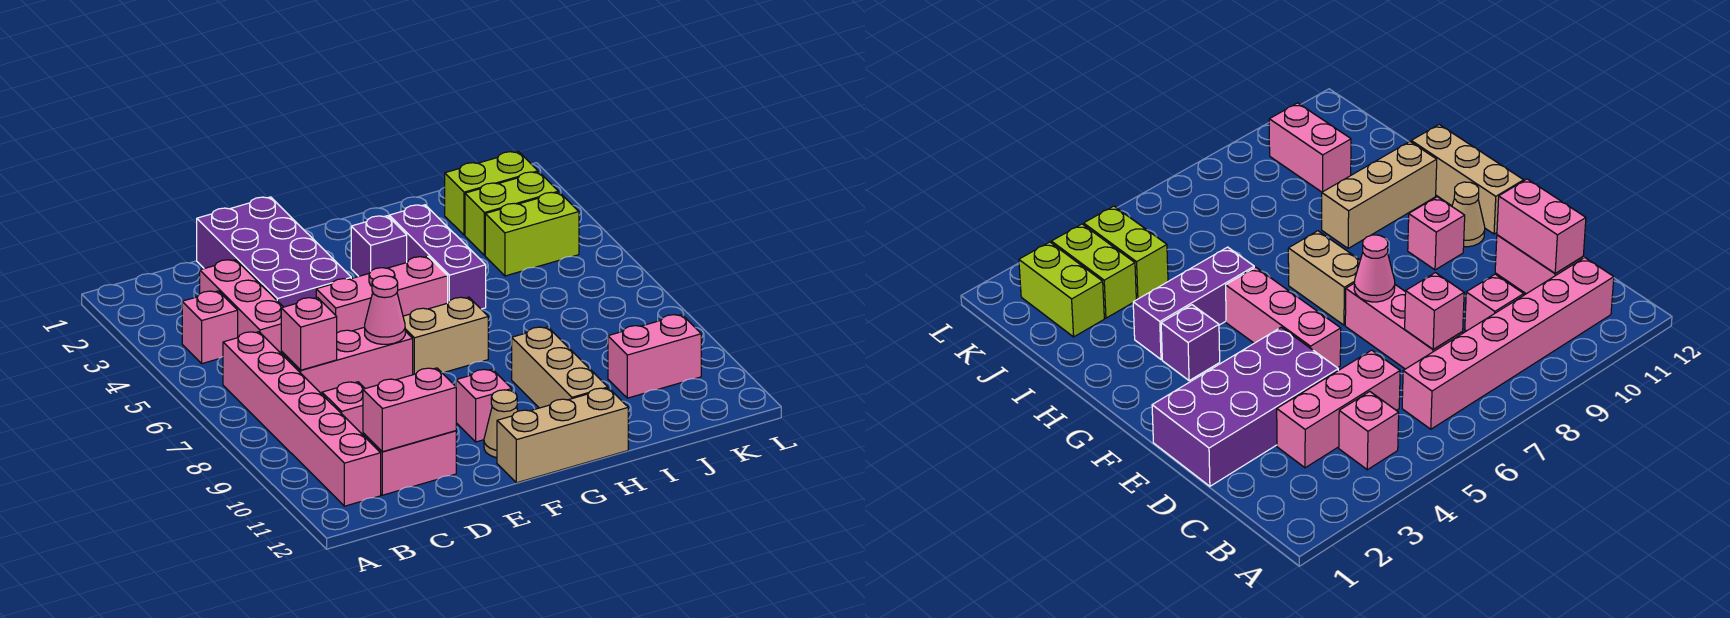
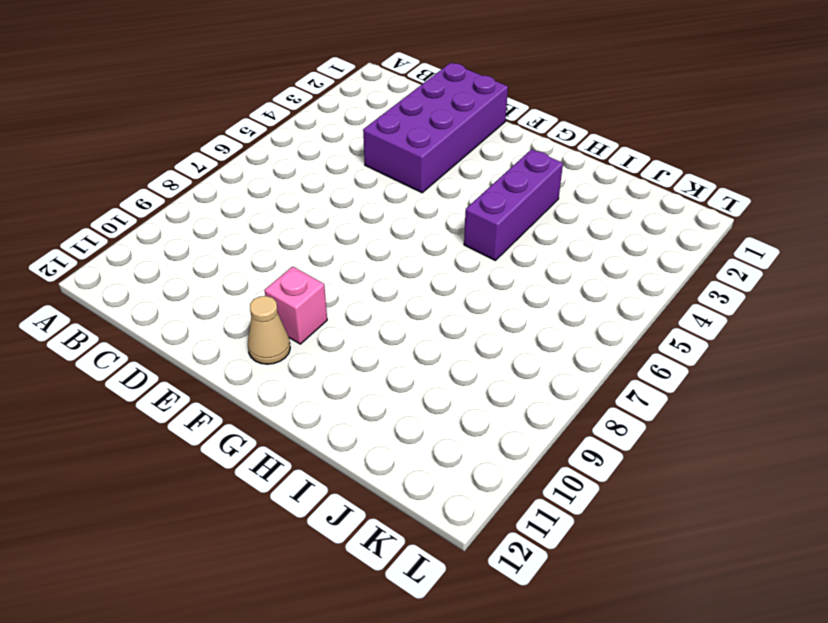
none -> pink brick B4 level 1
none -> pink brick B6:B11 level 1
none -> pink brick C3:C5 level 1

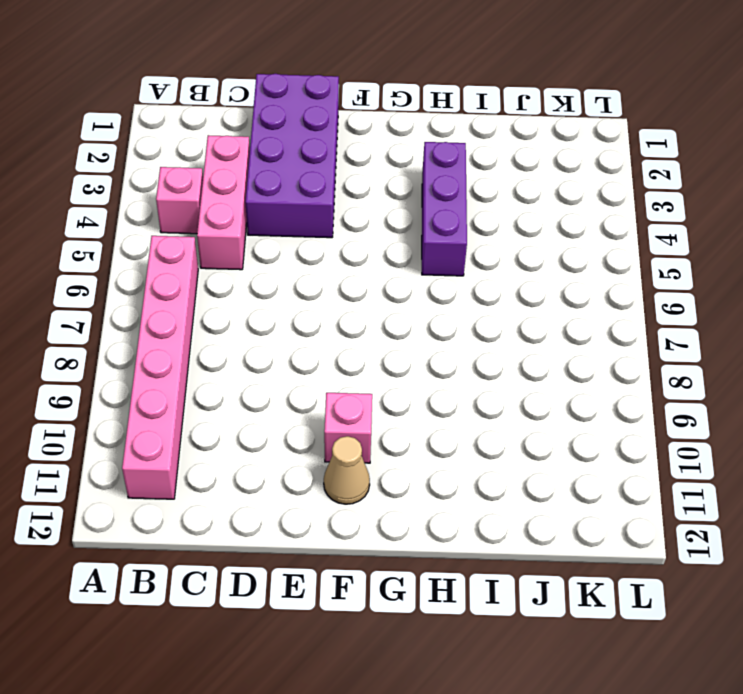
none -> pink brick C7:E7 level 1
none -> pink brick C9 level 1
none -> pink brick C11:D11 level 1

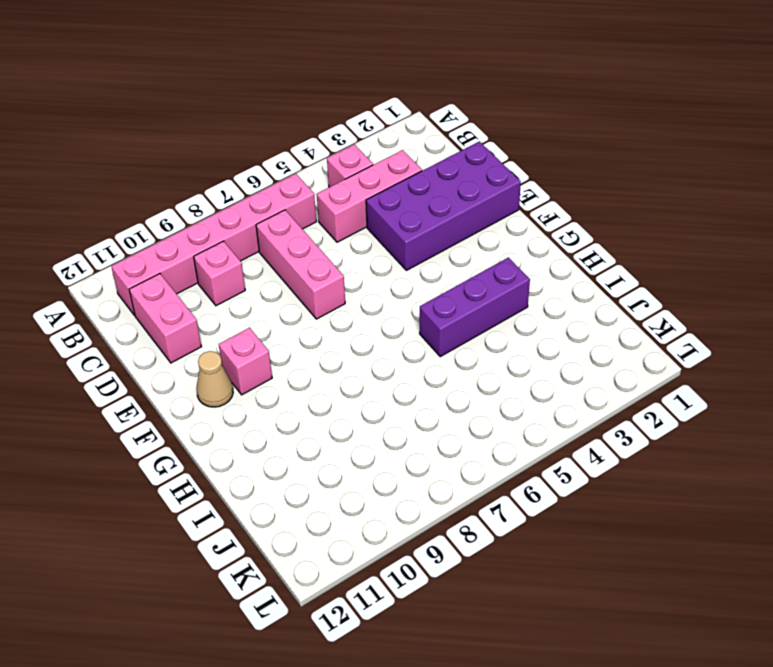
none -> pink brick E5:G5 level 1
none -> tan brick F7:G7 level 1
none -> tan brick F12:H12 level 1

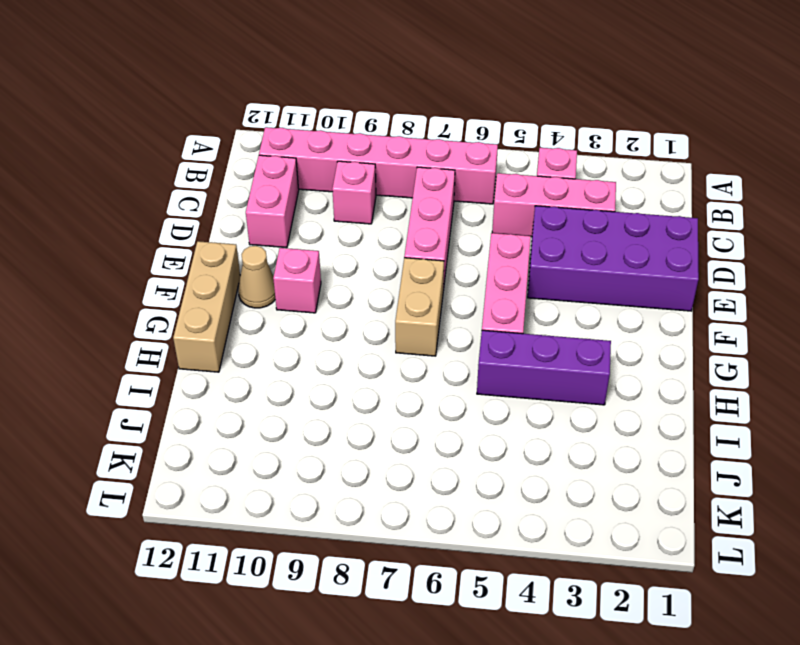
none -> purple brick G3 level 1
none -> tan brick H9:H11 level 1
none -> lime brick J2:K2 level 1

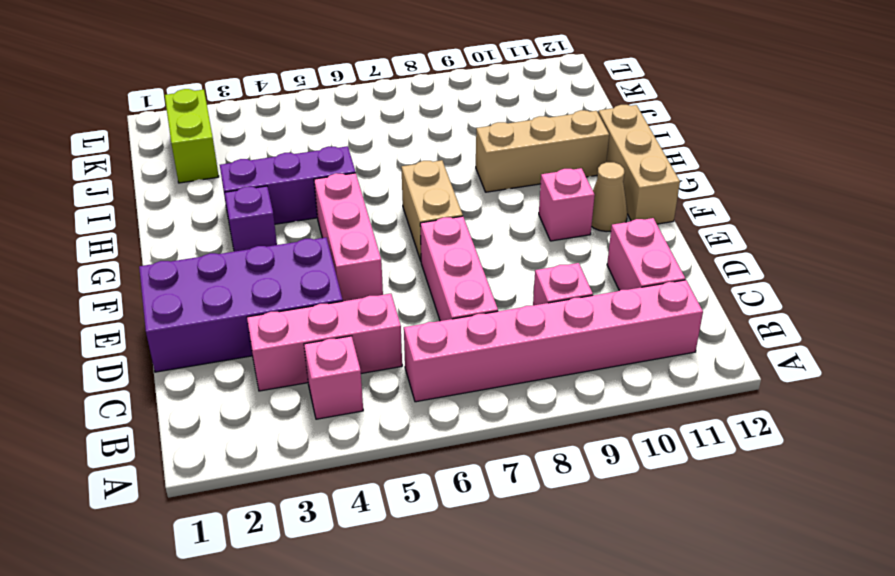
none -> lime brick J3:K3 level 1
none -> lime brick J4:K4 level 1
none -> pink brick J10:K10 level 1

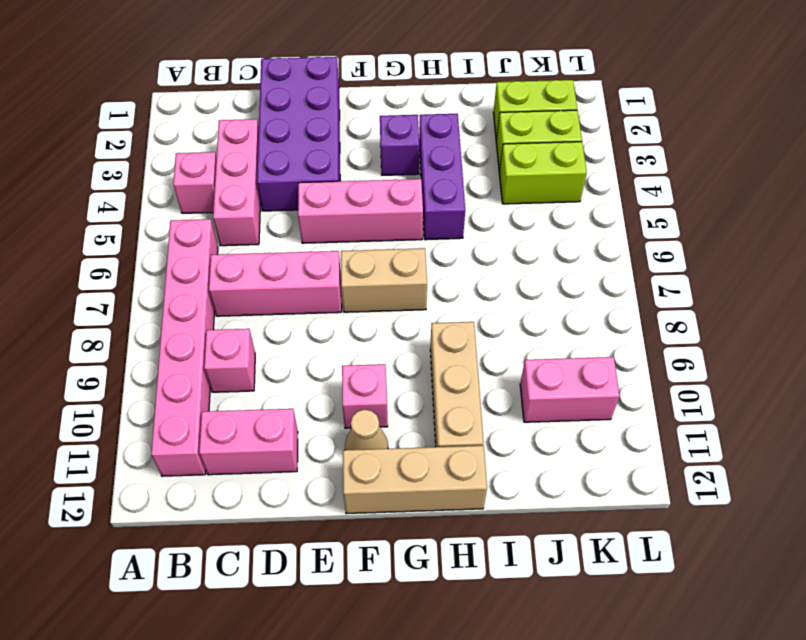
none -> pink brick C7 level 2
none -> pink brick C11:D11 level 2
none -> pink cone E7 level 2

